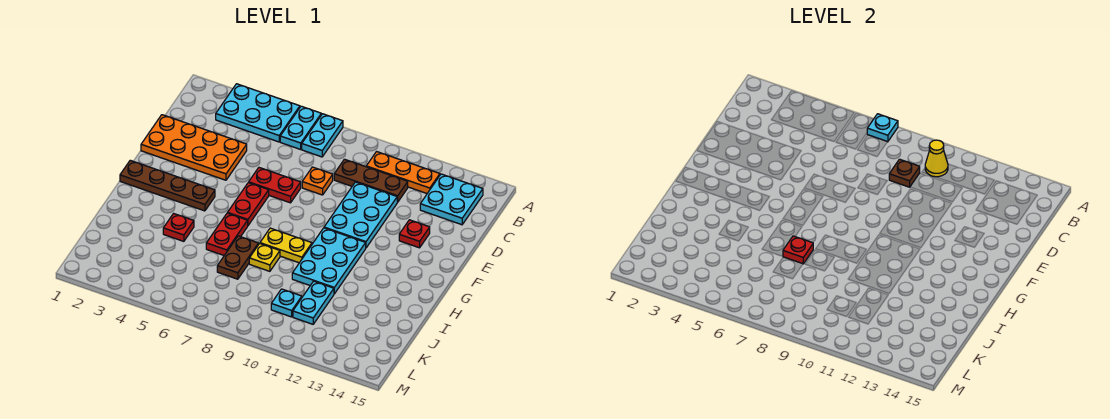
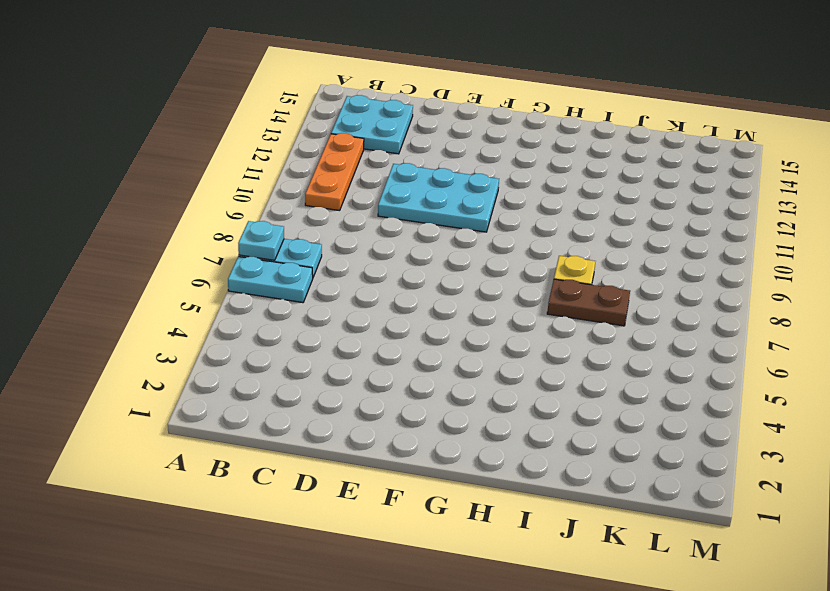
none -> cyan plate A3:B5 level 1
none -> brown plate C9:C11 level 1
none -> orange plate D1:E4 level 1

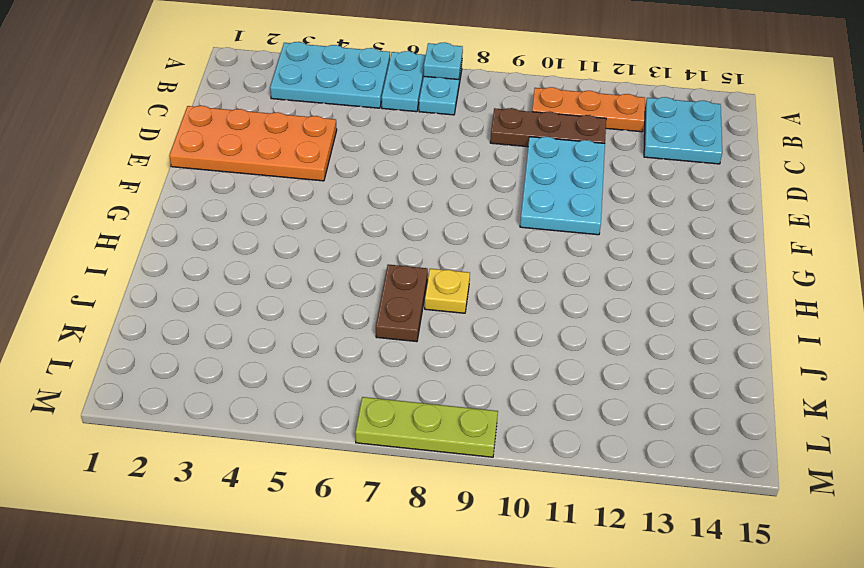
lime plate M7:M9 level 1 -> none
none -> orange plate D8 level 1
none -> red plate E6:E7 level 1
none -> red plate E13 level 1

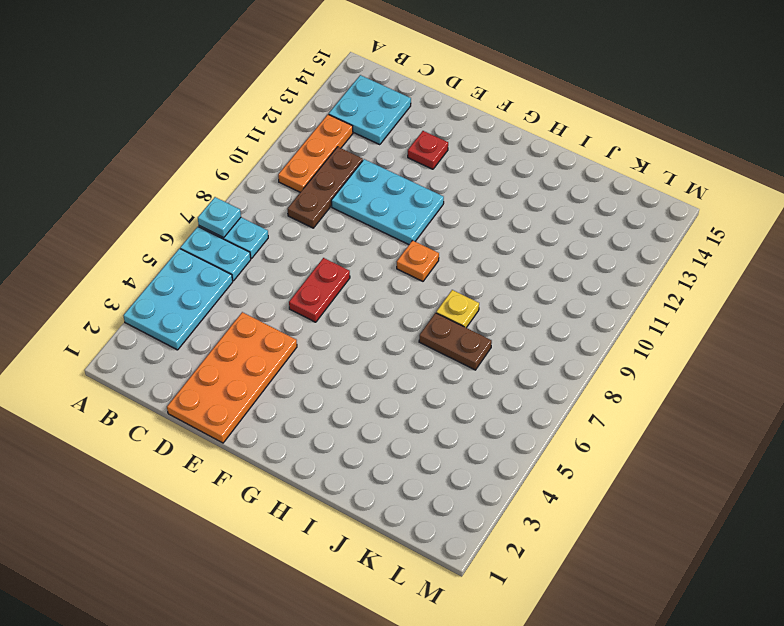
orange plate G9 level 1 -> orange plate D8 level 1
none -> red plate F6:G6 level 1
none -> brown plate G1:G4 level 1
none -> cyan plate G10:I11 level 1

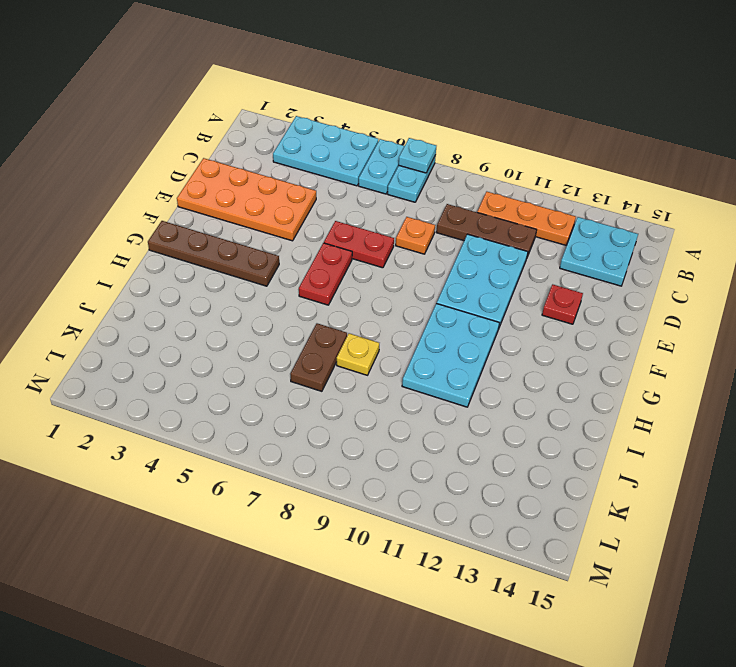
none -> red plate H6:I6 level 1
none -> yellow plate H8:H9 level 1
none -> red plate I4 level 1

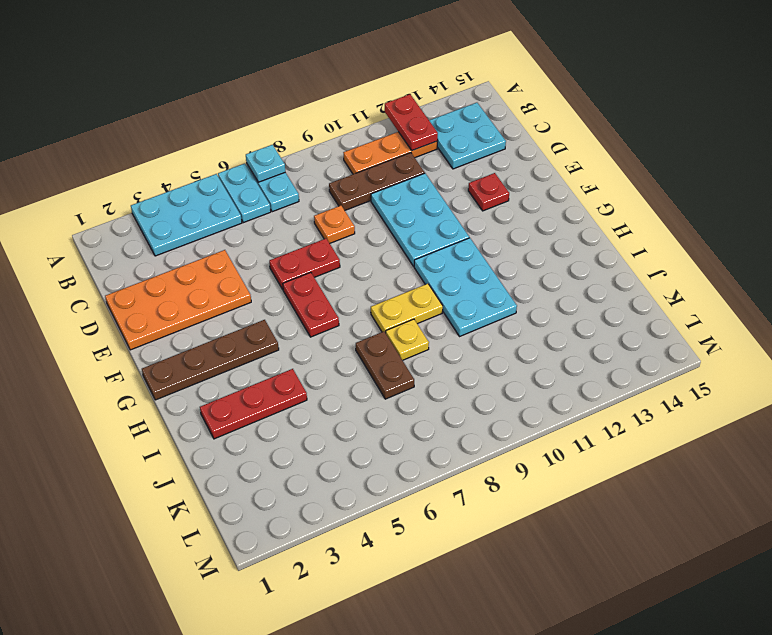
red plate A12:B12 level 2 -> red plate H6:I6 level 1
red plate I2:I4 level 1 -> red plate I4 level 1
none -> cyan plate J11:K11 level 1
none -> cyan plate K10 level 1
none -> yellow cone B10 level 2

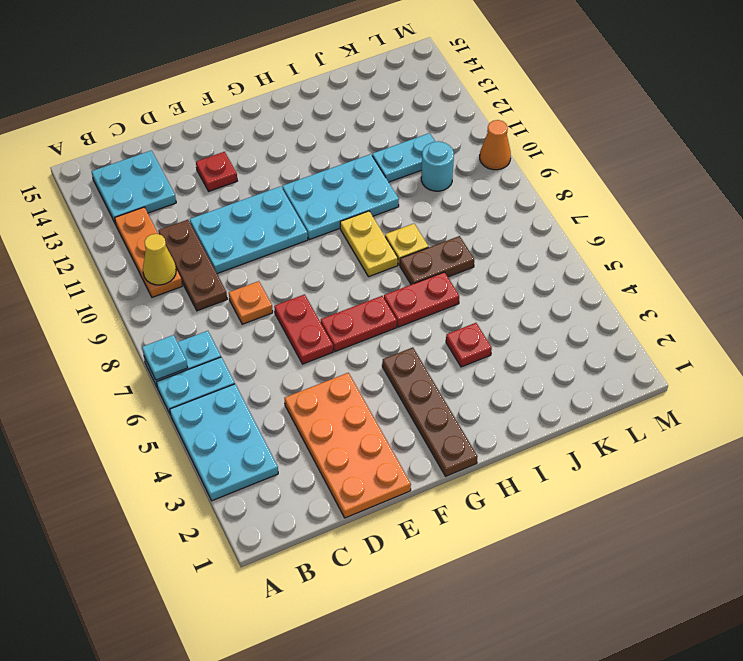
cyan round brick K10 level 1 -> cyan plate K10 level 1
orange cone M10 level 1 -> none
none -> brown plate C9 level 2
none -> red plate I7 level 2

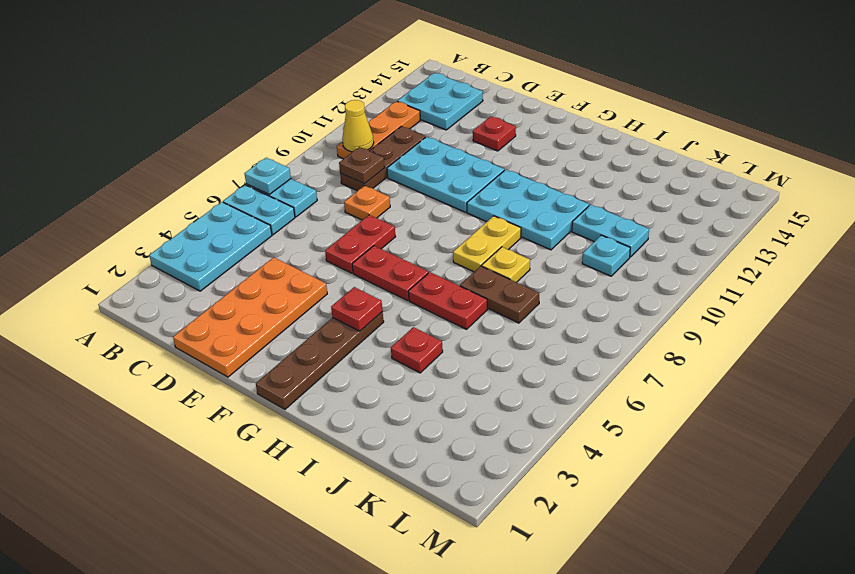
red plate G4 level 2 -> red plate I7 level 2

